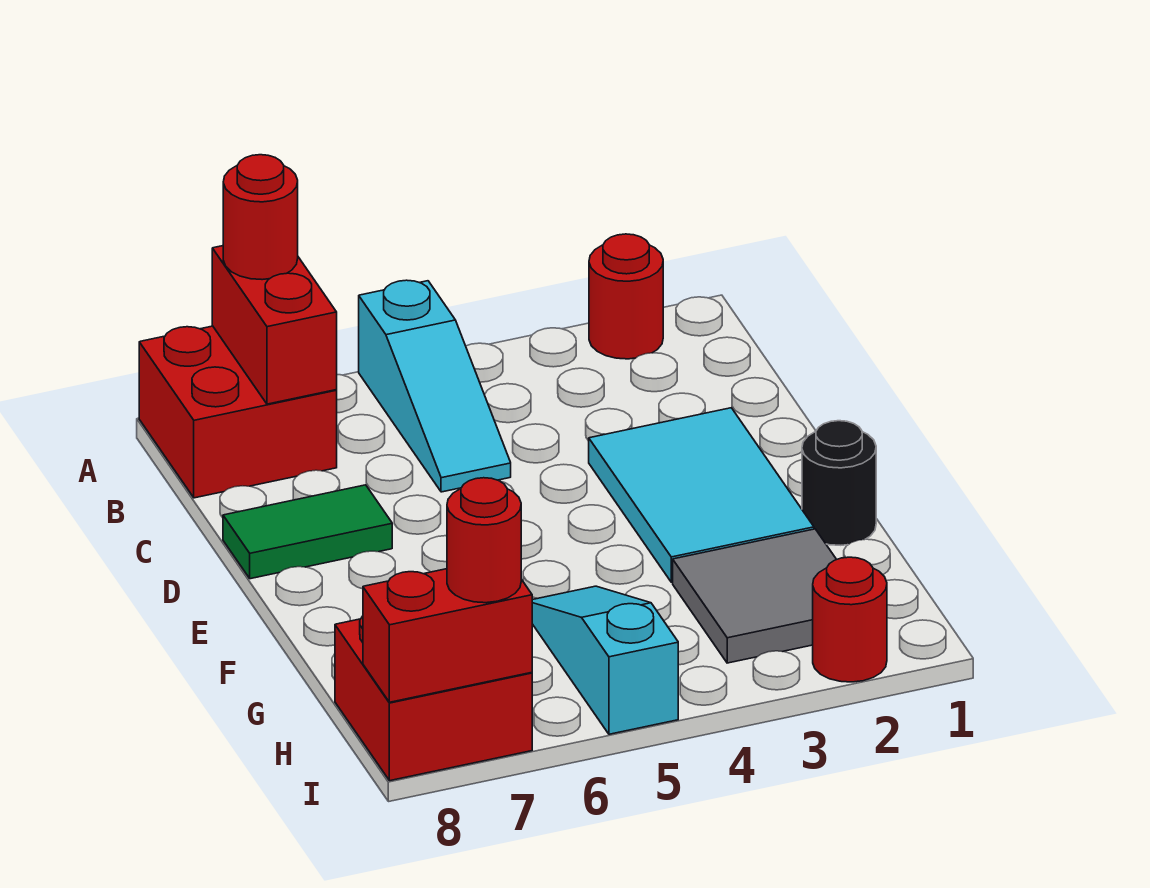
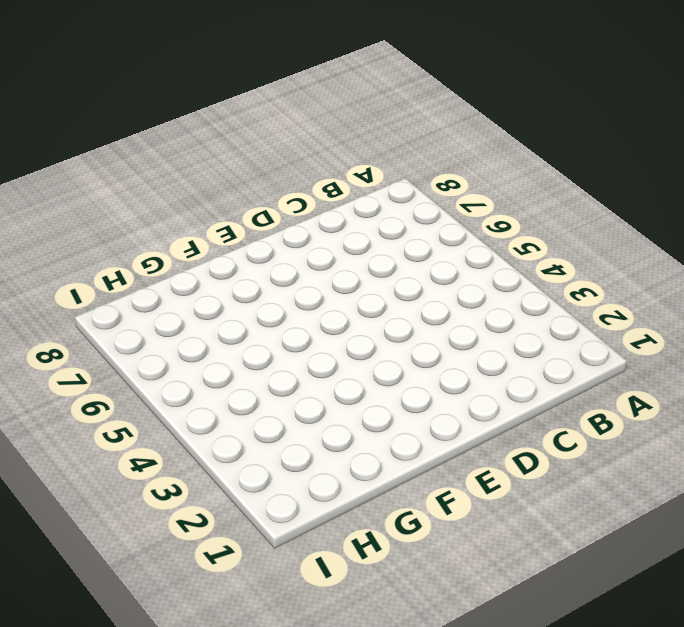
none -> red round brick A2 level 1
none -> cyan slope A5:C5 level 1 top A
none -> red brick A7:B8 level 1

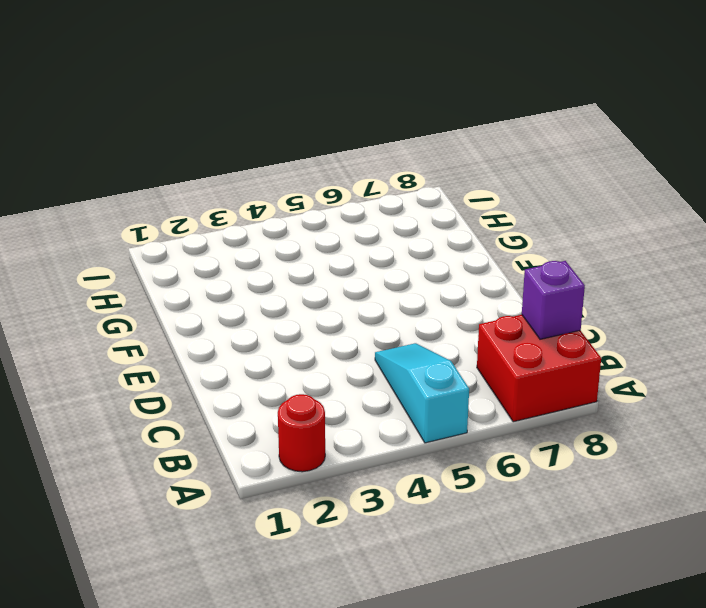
purple brick B8 level 2 -> none
none -> cyan tile D2:F3 level 1
none -> green tile D7:D8 level 1
none -> black round brick F1 level 1

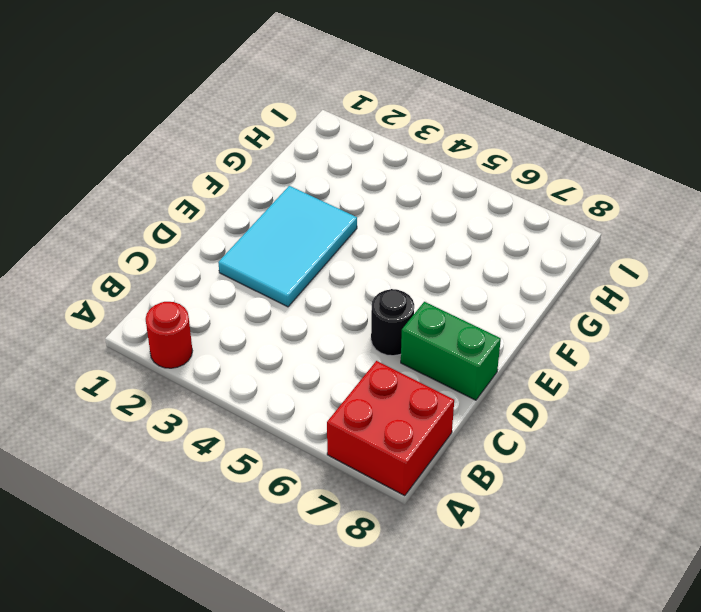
black round brick D6 level 1 -> black round brick F1 level 1
green brick D7:D8 level 1 -> green tile D7:D8 level 1
none -> cyan slope A5:C5 level 1 top A
none -> grey tile G2:H3 level 1
none -> cyan slope G5:I5 level 1 top I

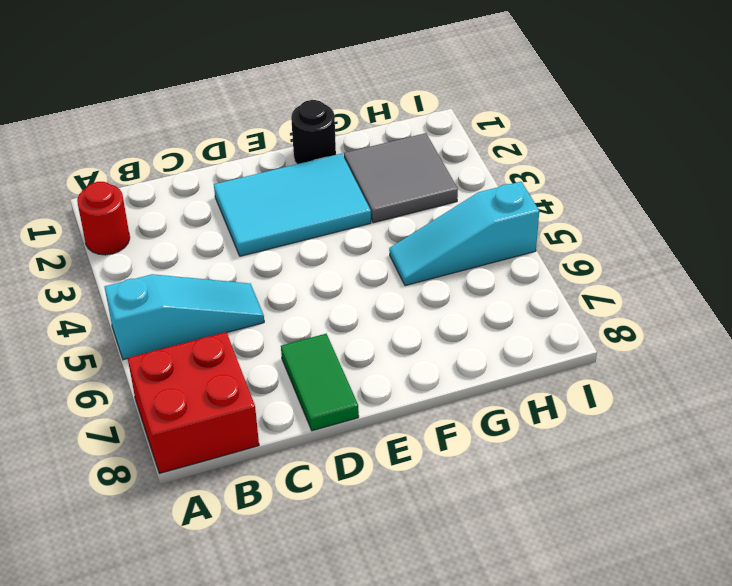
none -> red brick H7:I8 level 1
none -> red round brick I2 level 1
none -> red brick A7:B7 level 2

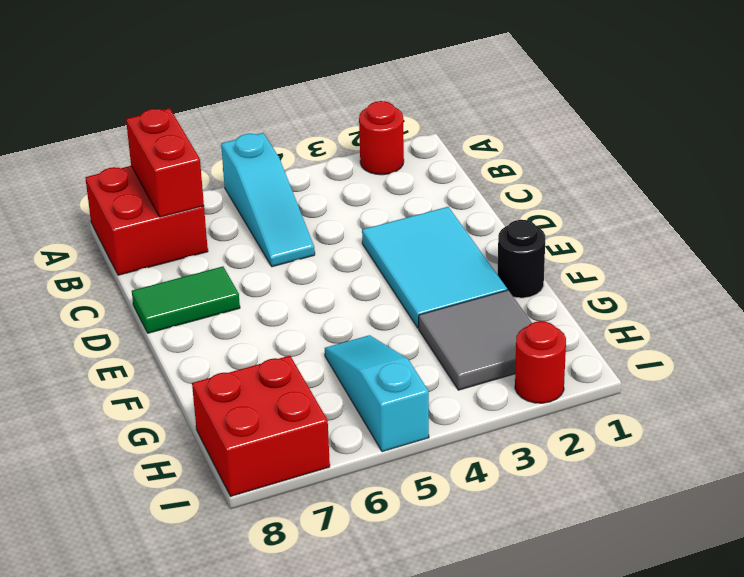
none -> red brick I7:I8 level 2
none -> red round brick A7 level 3
none -> red round brick I7 level 3

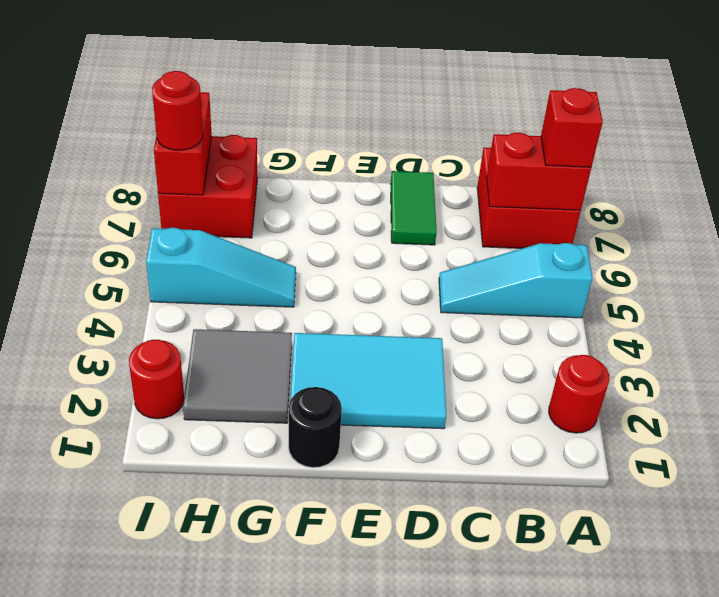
red brick A7 level 3 -> red round brick A7 level 3

